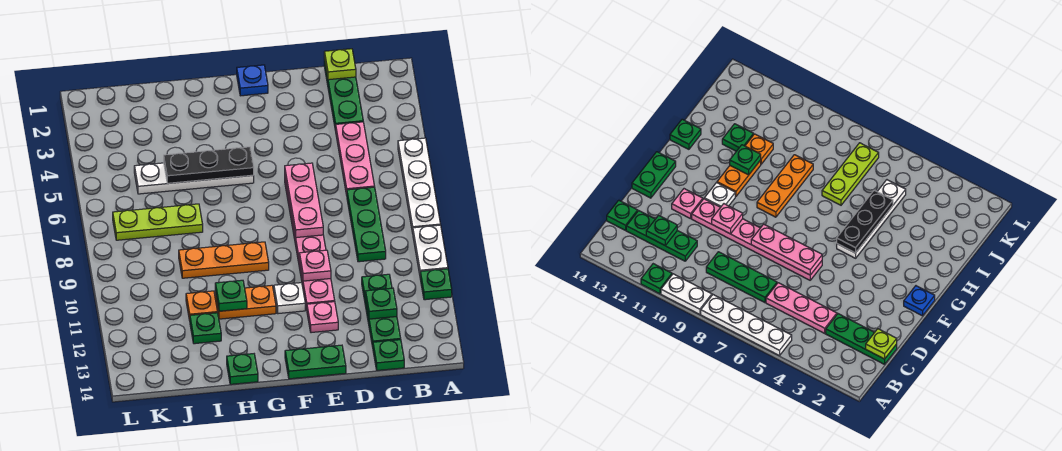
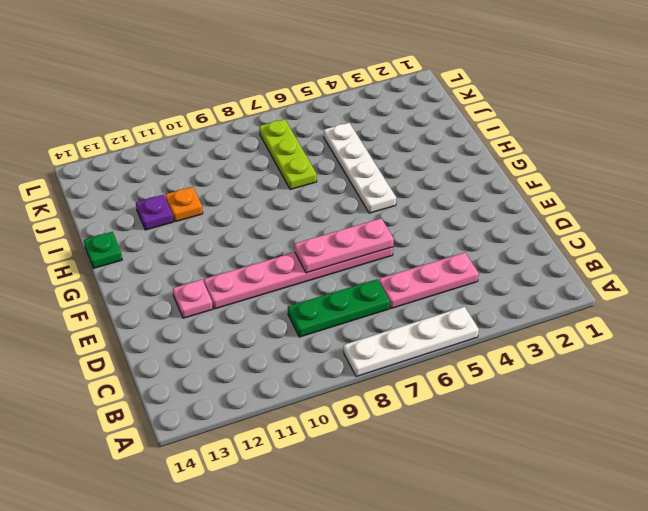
purple plate I12 level 1 -> green plate I12 level 1
none -> white plate A9:A10 level 1
none -> green plate A11 level 1
none -> green plate C1:C3 level 1

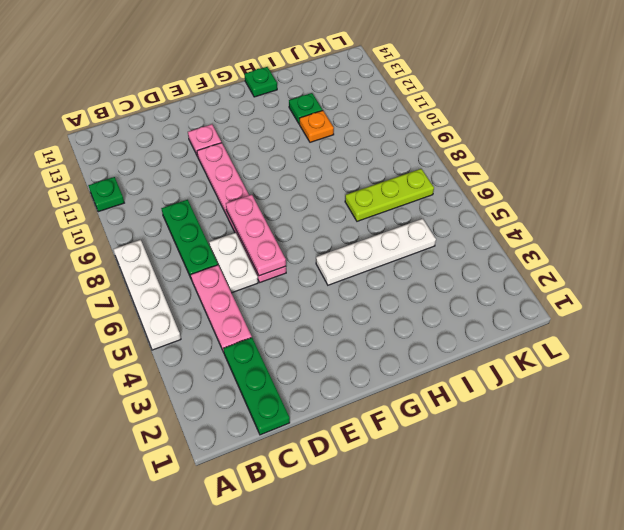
white plate D6:D7 level 1 -> white plate A9:A10 level 1
none -> green plate C11:C13 level 1
none -> green plate C14 level 1
none -> green plate E14:F14 level 1

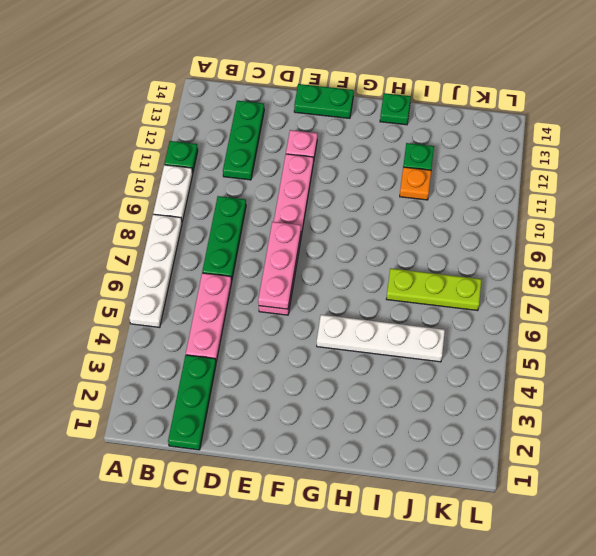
none -> green plate C14 level 1
none -> blue plate F1 level 1
none -> white plate F11 level 1

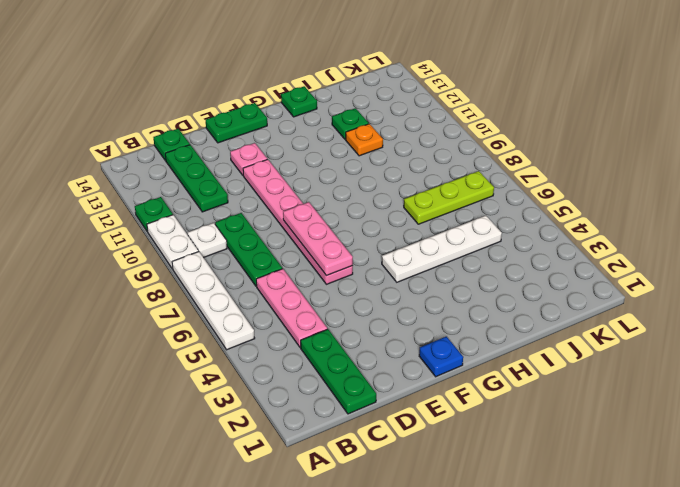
white plate B9 level 1 -> white plate F11 level 1
none -> orange plate G9:I9 level 1
none -> orange plate G11:H11 level 1
none -> lime plate C1 level 2

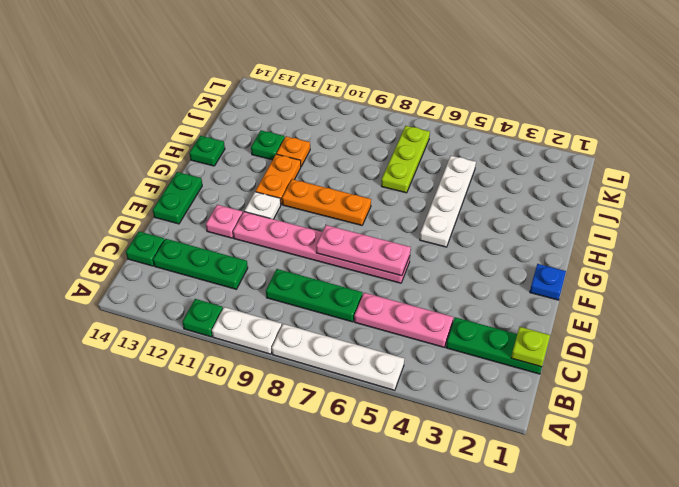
orange plate G8:G10 level 1 -> orange plate G9:I9 level 1
none -> green plate C12 level 2
none -> pink plate E10 level 2
none -> black plate G5:I5 level 2

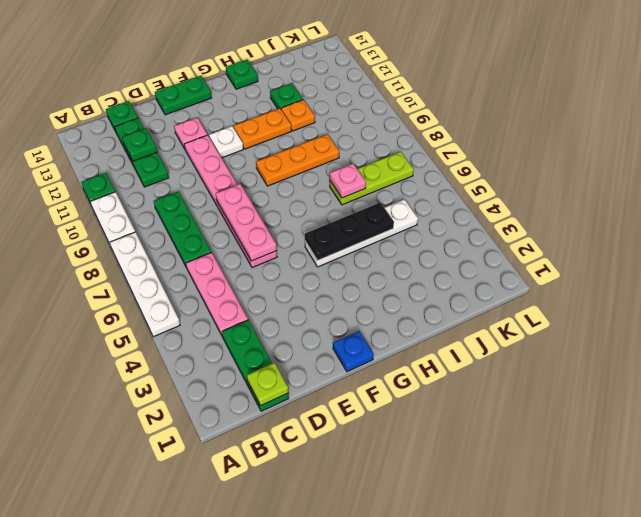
pink plate I7 level 2 -> pink plate E10 level 2
none -> green plate H11 level 2

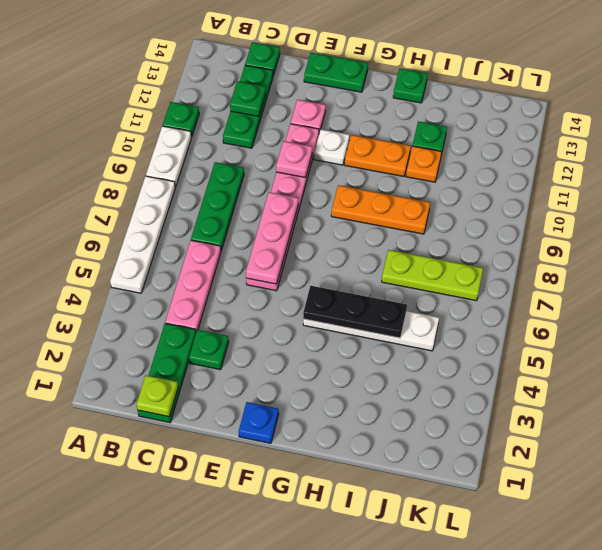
green plate D3 level 1 -> green plate H11 level 2

